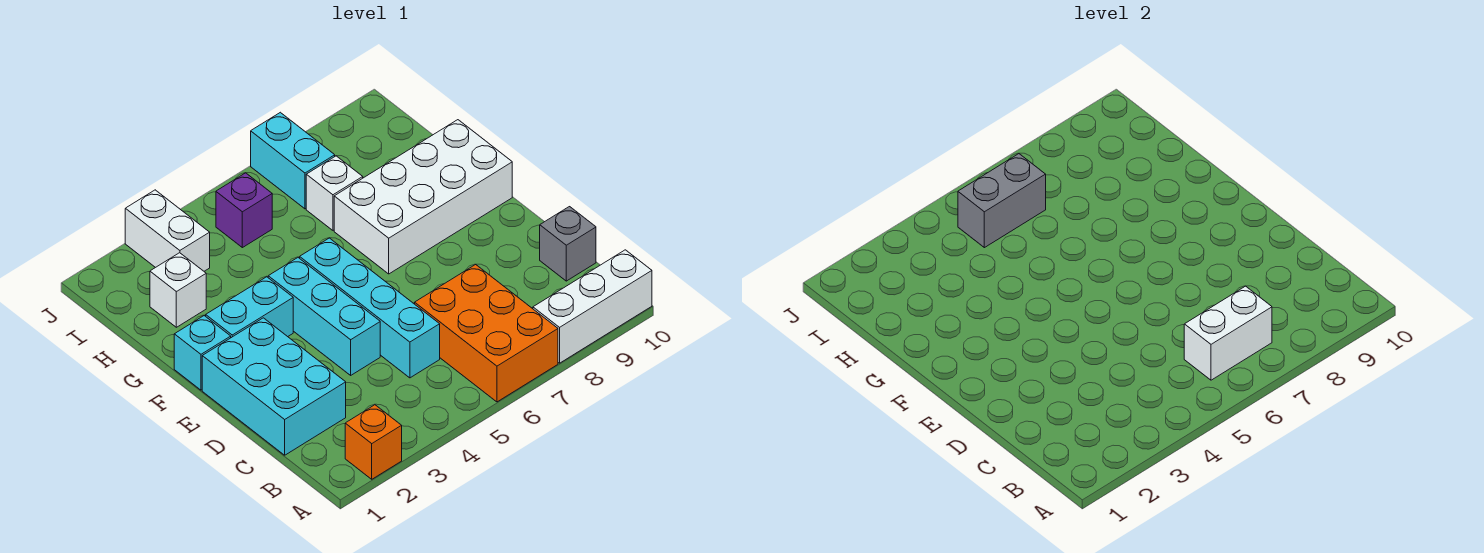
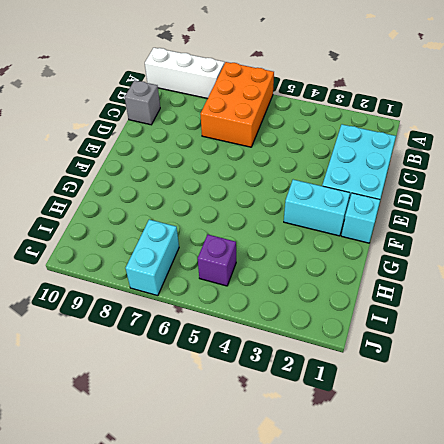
none -> orange brick A2 level 1
none -> cyan brick C5:F5 level 1
none -> cyan brick D4:F4 level 1

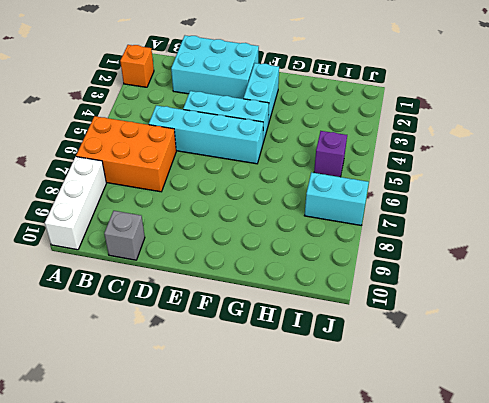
none -> cyan brick F1 level 1
none -> white brick F7:G10 level 1
none -> white brick H2 level 1

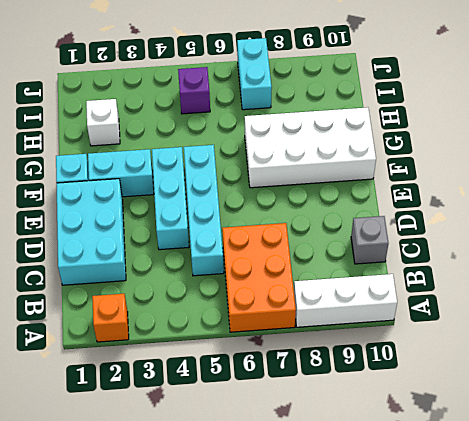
none -> white brick H7 level 1
none -> white brick I3:J3 level 1
none -> white brick B6:B7 level 2

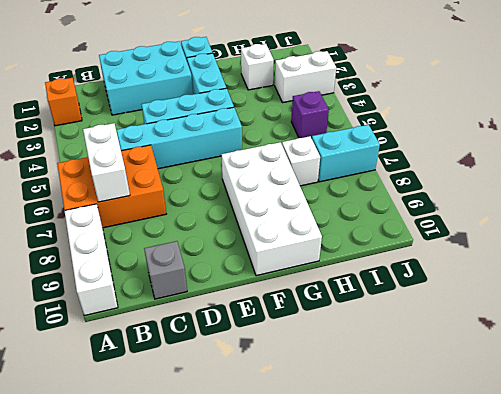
none -> grey brick I5:I6 level 2

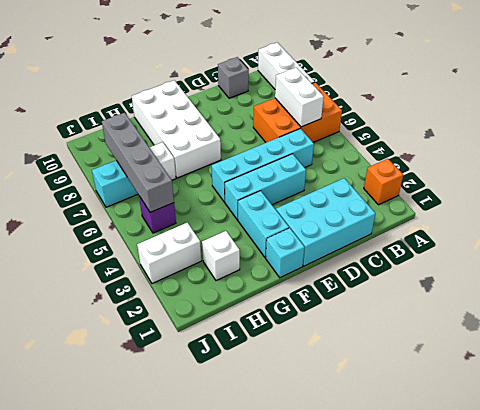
grey brick I5:I8 level 2 -> grey brick I5:I6 level 2

